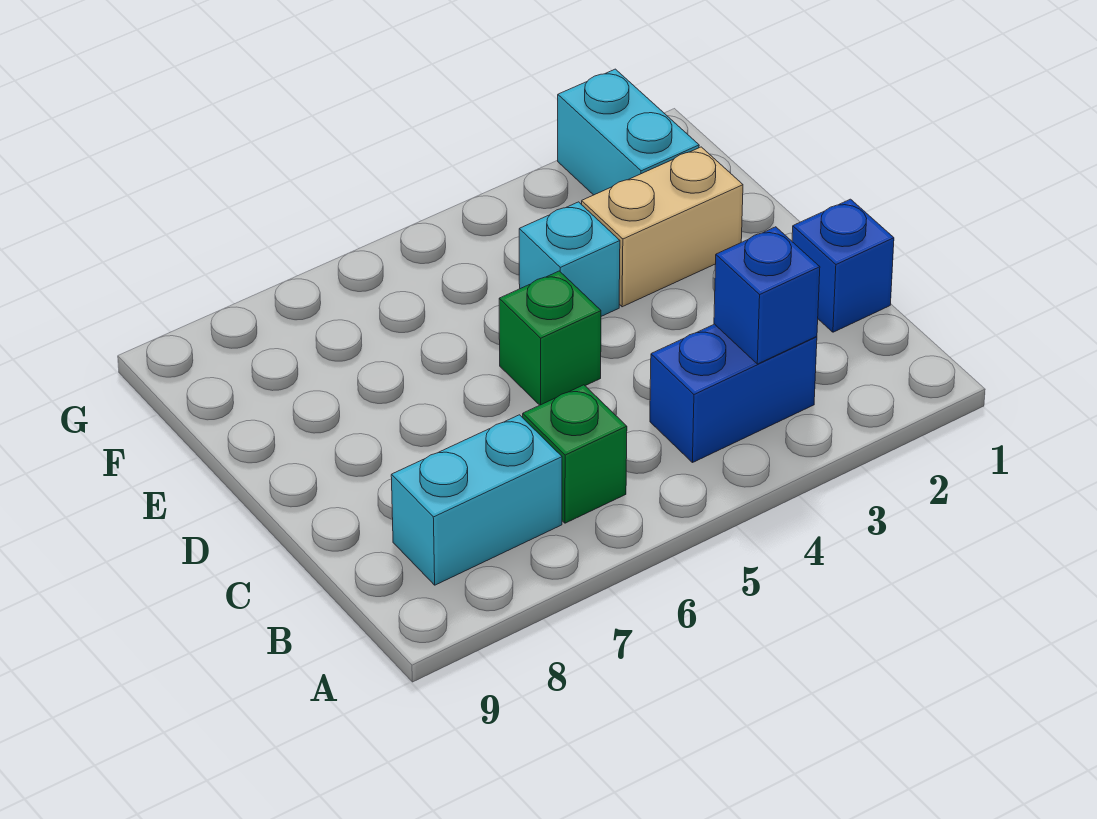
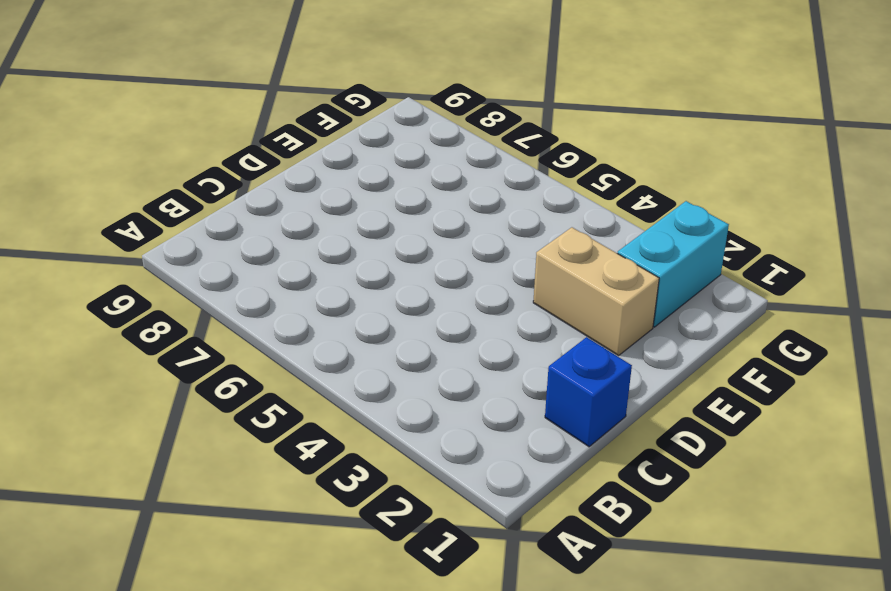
none -> blue brick B3:B4 level 1
none -> green brick B6 level 1

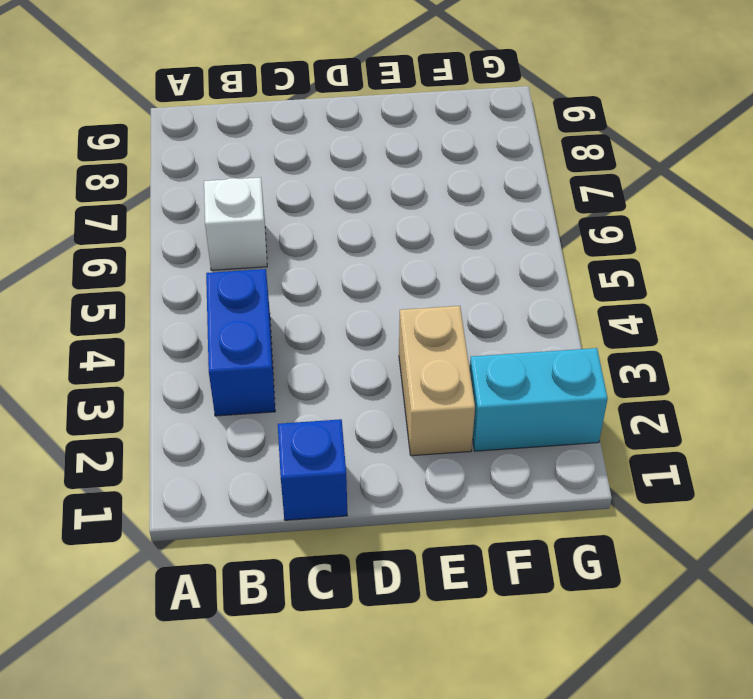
white brick B6 level 1 -> green brick B6 level 1
none -> cyan brick B7:B8 level 1
none -> green brick D5 level 1

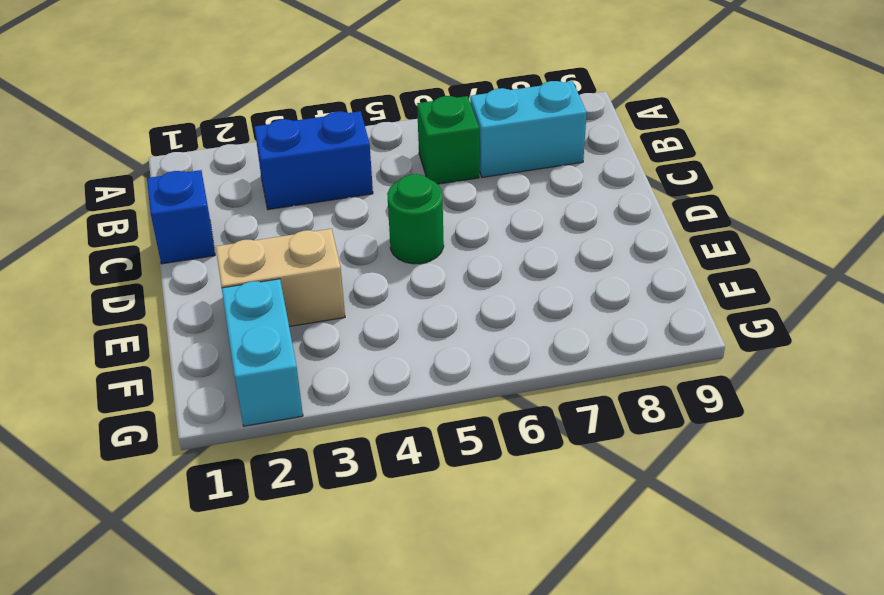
green round brick D5 level 1 -> green brick D5 level 1
none -> cyan brick E4 level 1
none -> blue brick B3 level 2

